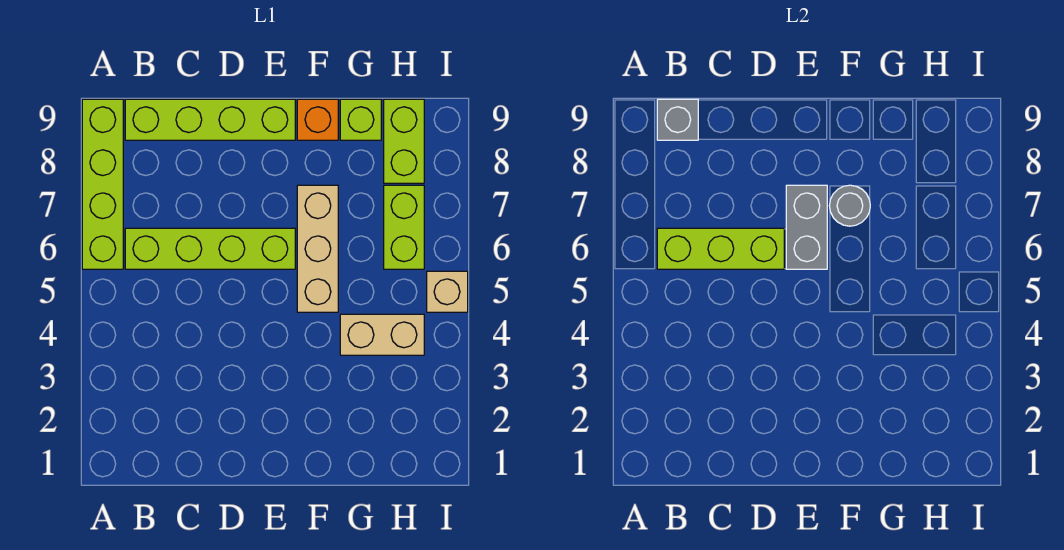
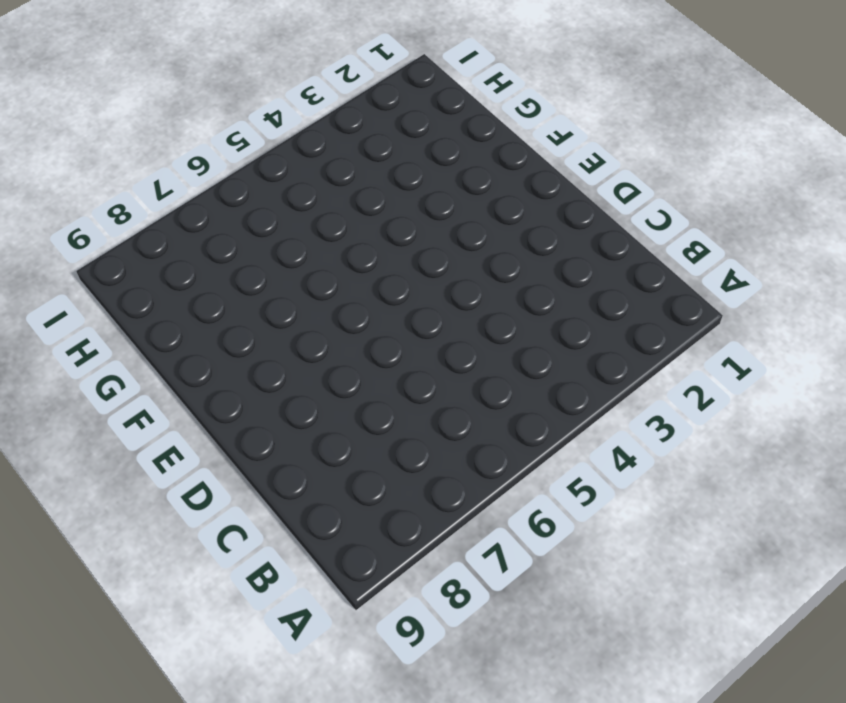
none -> lime brick A6:A9 level 1
none -> lime brick B6:E6 level 1
none -> lime brick B9:E9 level 1

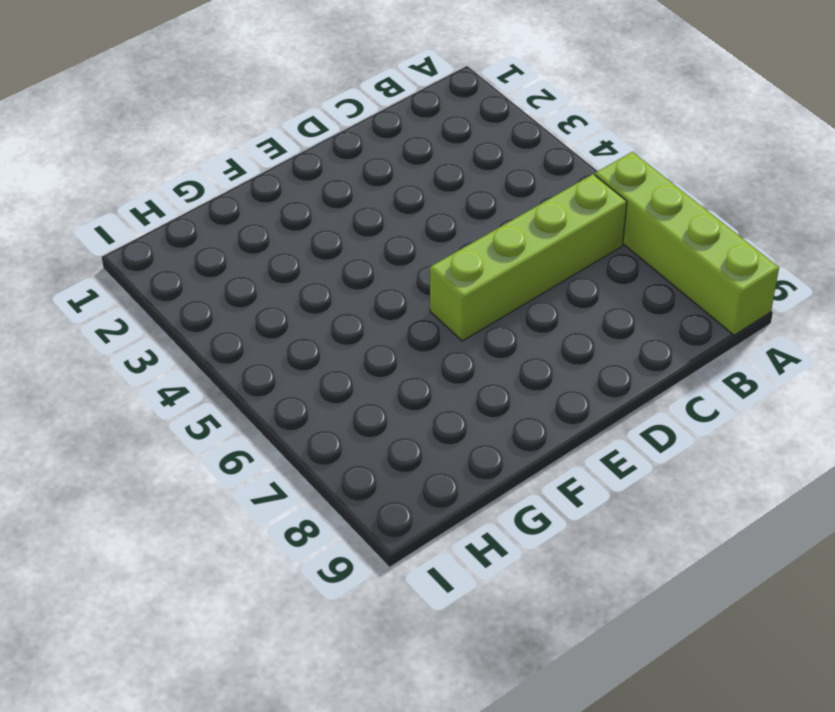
none -> lime brick B9:E9 level 1
none -> tan brick F5:F7 level 1
none -> orange brick F9 level 1

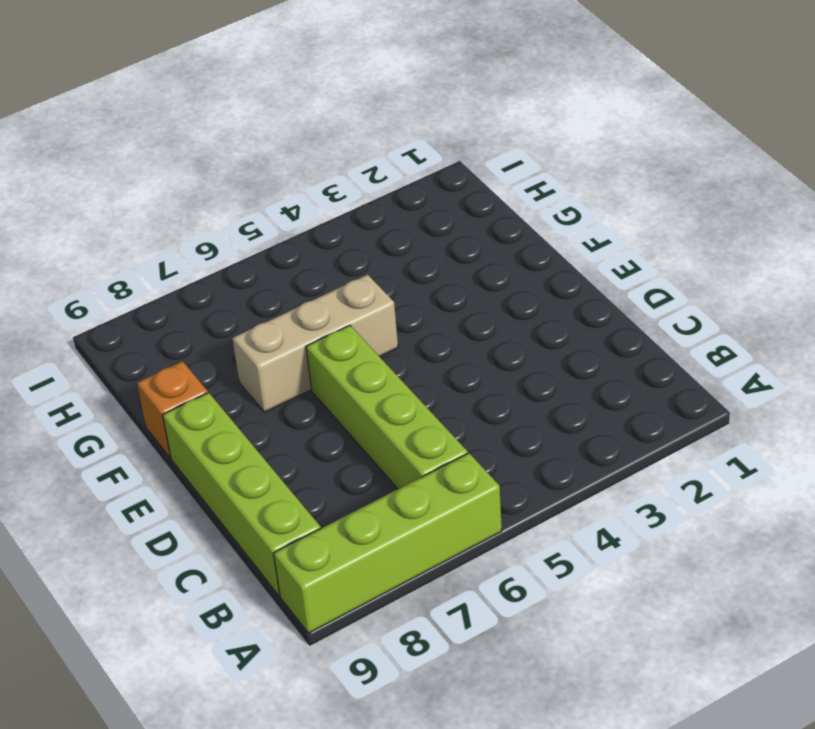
none -> tan brick G4:H4 level 1
none -> lime brick G9 level 1
none -> lime brick H6:H7 level 1

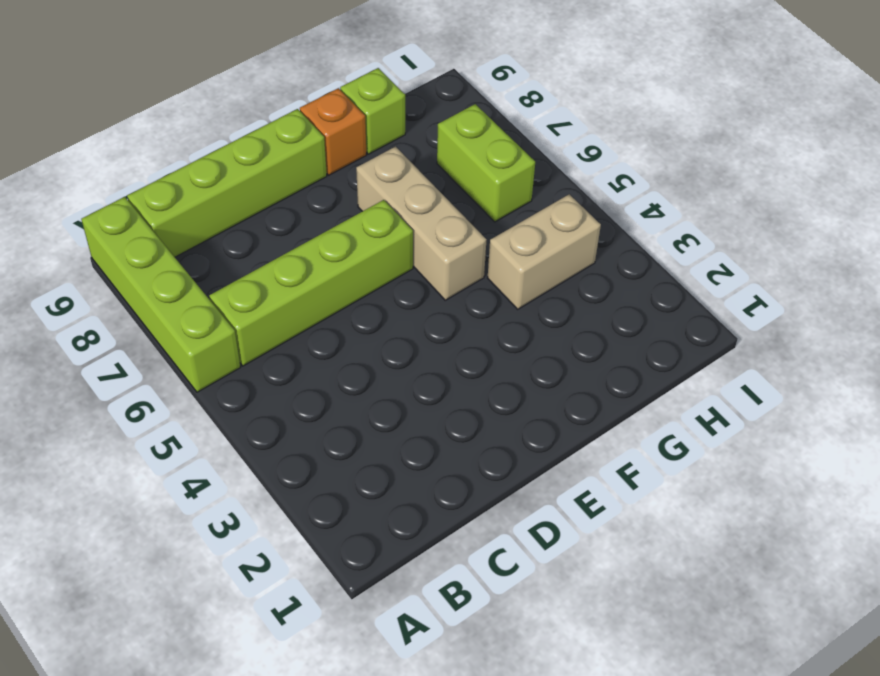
none -> lime brick H8:H9 level 1
none -> tan brick I5 level 1
none -> lime brick B6:D6 level 2

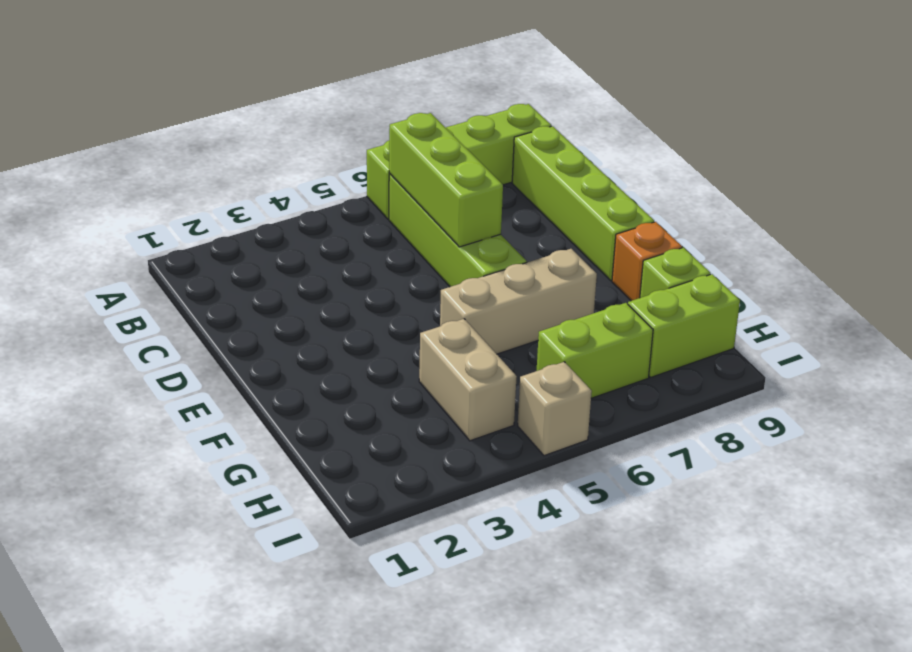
none -> grey brick B9 level 2
none -> grey brick E6:E7 level 2
none -> grey round brick F7 level 2

